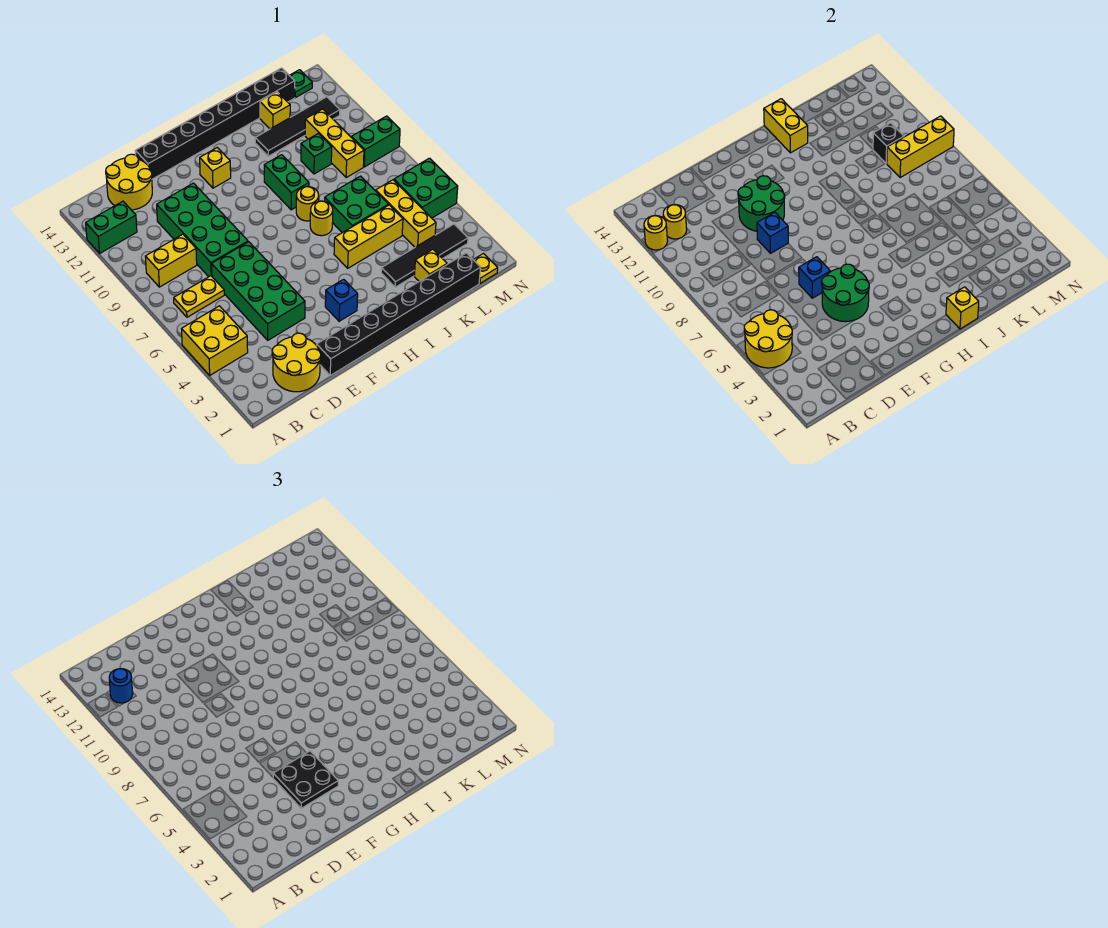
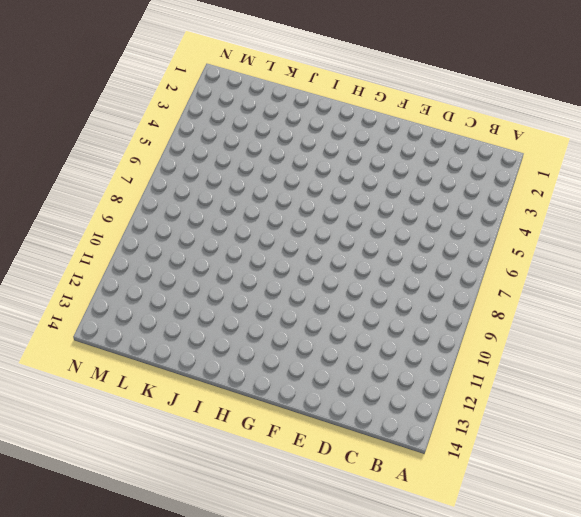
none -> yellow brick A4:B5 level 1
none -> green brick A12:B12 level 1
none -> yellow plate B7:C7 level 1
none -> yellow brick B9:C9 level 1

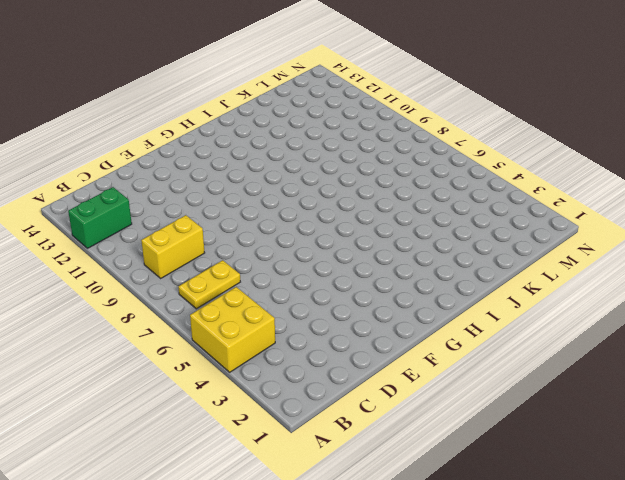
none -> yellow round brick C1:D2 level 1
none -> yellow round brick C13:D14 level 1
none -> green brick D4:E7 level 1
none -> green brick D8:E11 level 1

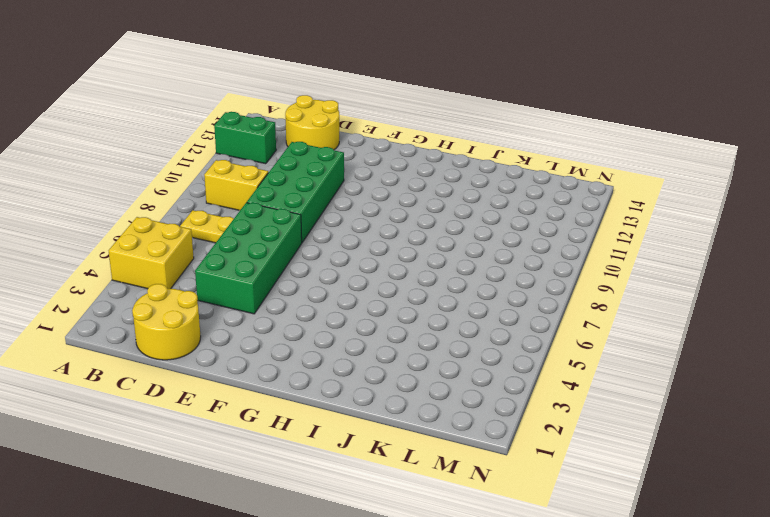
none -> black brick E1:L1 level 1
none -> black brick E14:L14 level 1
none -> blue brick G3 level 1
none -> yellow brick G12 level 1

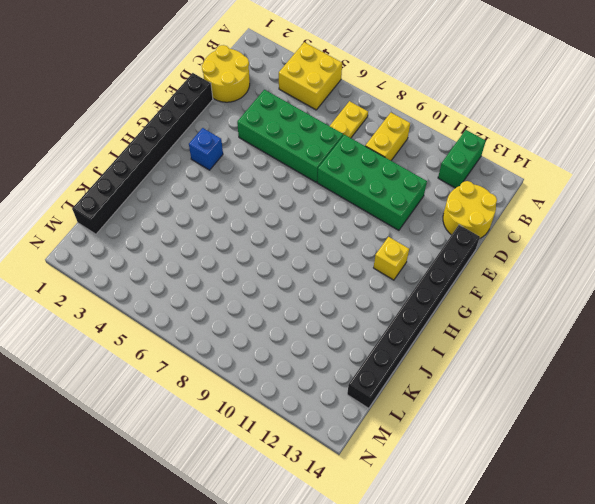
none -> yellow brick I5:K5 level 1
none -> yellow round brick I7 level 1
none -> yellow round brick I8 level 1
none -> green brick I9:I10 level 1

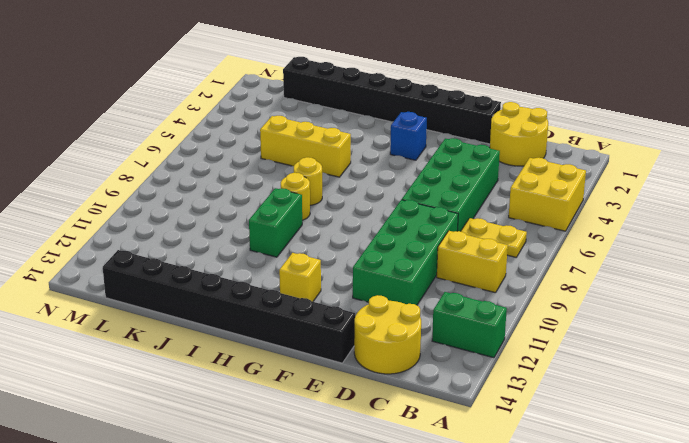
none -> black tile J3:M3 level 1
none -> green brick J6:K7 level 1
none -> black tile J12:M12 level 1
none -> yellow brick K2 level 1

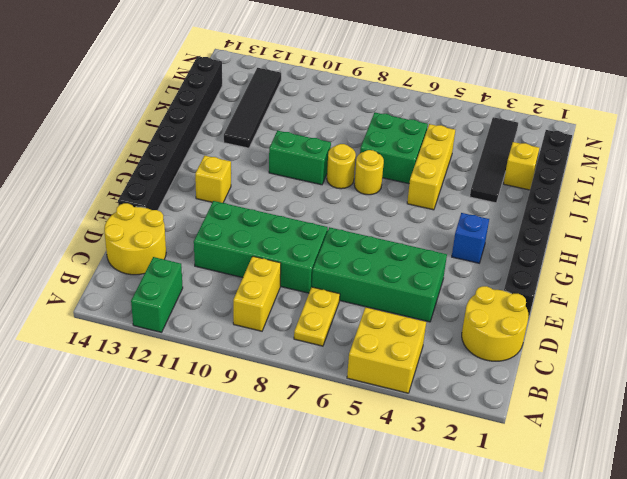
none -> green brick K10 level 1
none -> yellow brick K13 level 1
none -> yellow brick L4:L6 level 1
none -> yellow brick L9:L11 level 1

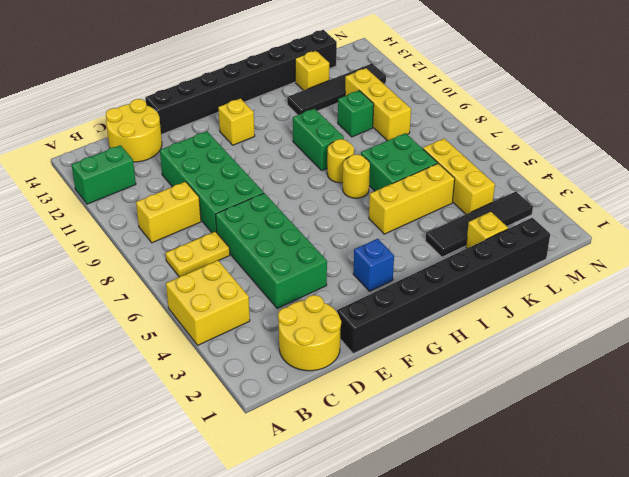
none -> yellow plate M1 level 1
none -> green brick M5:N6 level 1
none -> green brick M9:N9 level 1
none -> green plate M14 level 1

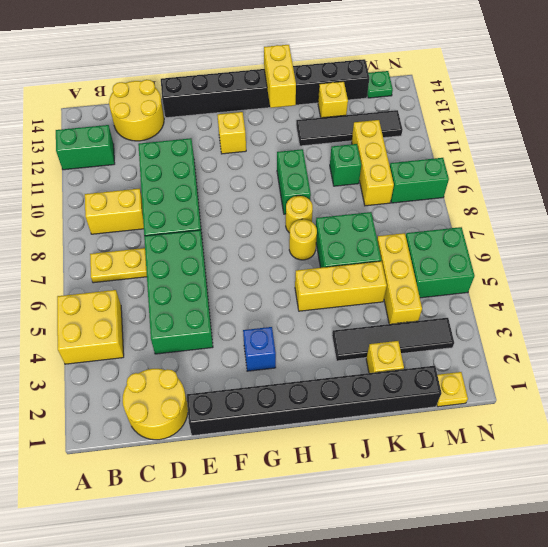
none -> yellow round brick A4:B5 level 2
none -> yellow round brick A12 level 2
none -> yellow round brick B12 level 2
none -> green round brick E4:F5 level 2

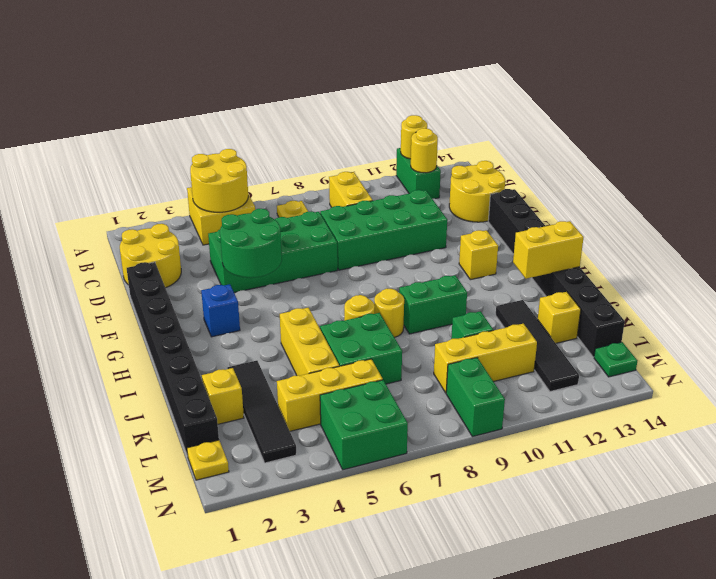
none -> blue brick E6 level 2
none -> blue brick E9 level 2
none -> green round brick E10:F11 level 2
none -> yellow brick I1 level 2

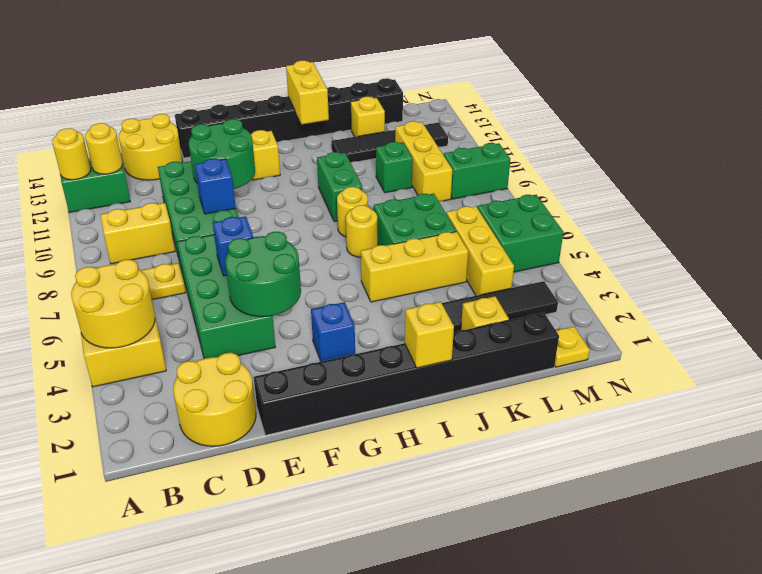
none -> green plate M14 level 1
none -> yellow brick L9:N9 level 2
none -> black brick L10 level 2
none -> blue round brick B12 level 3

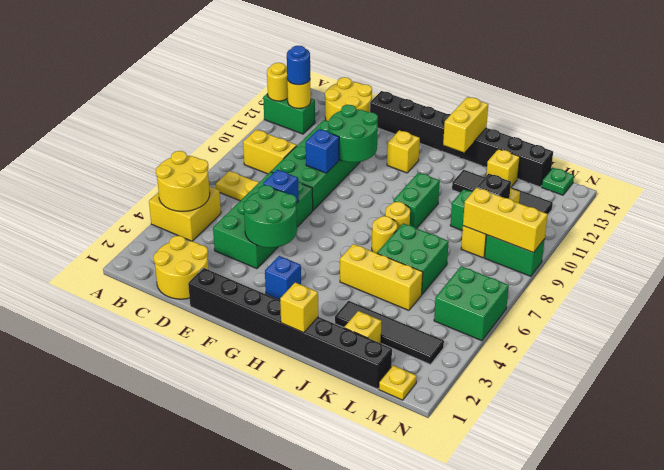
none -> yellow brick L4:L6 level 1
none -> black plate E3:F4 level 3

